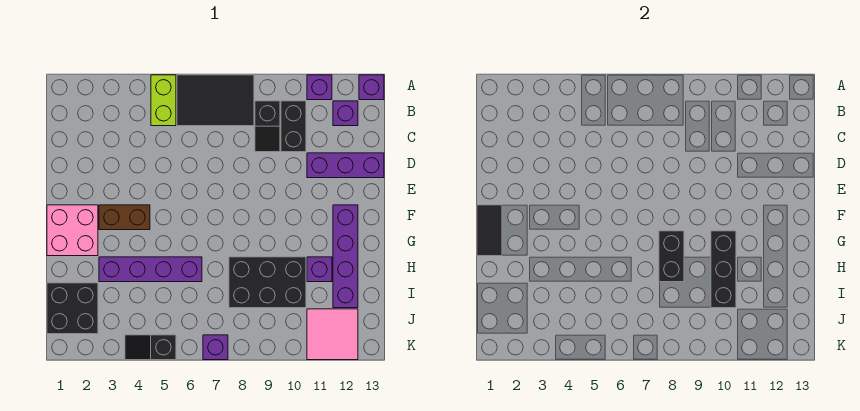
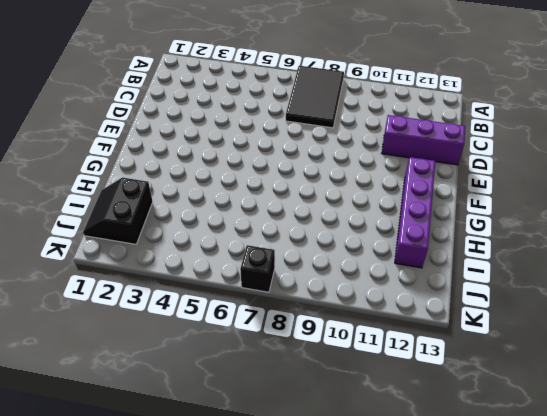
black tile A7:C8 level 1 -> black tile A6:B8 level 1
black slope I1:J2 level 1 top 2 -> black brick I1:J2 level 1
black brick K7 level 1 -> purple brick K7 level 1
none -> lime brick A5:B5 level 1
none -> purple brick A11 level 1
none -> purple brick A13 level 1

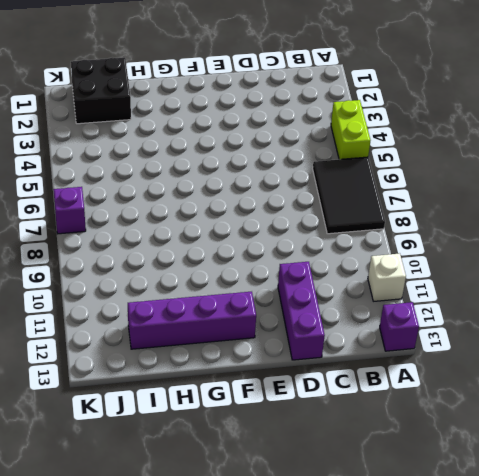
lime brick A4:A5 level 1 -> lime brick A5:B5 level 1
white brick A11 level 1 -> purple brick A11 level 1
none -> black slope B9:C9 level 1 top B
none -> black brick B10:C10 level 1
none -> purple brick B12 level 1

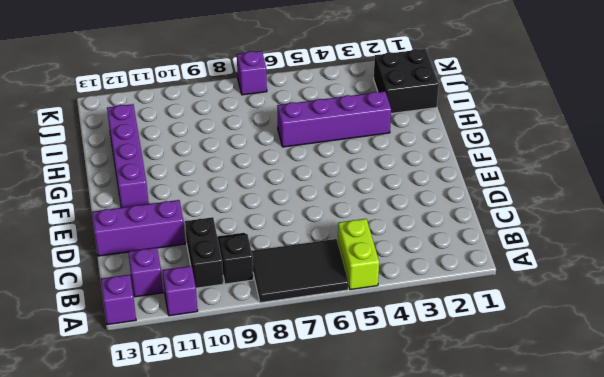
none -> pink brick F1:G2 level 1
none -> brown brick F3:F4 level 1
none -> black brick H8:I10 level 1

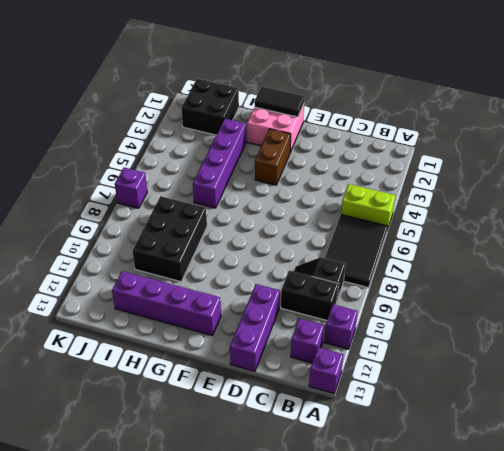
none -> purple brick H11 level 1
none -> pink tile J11:K12 level 1
none -> black slope K4:K5 level 1 top 5

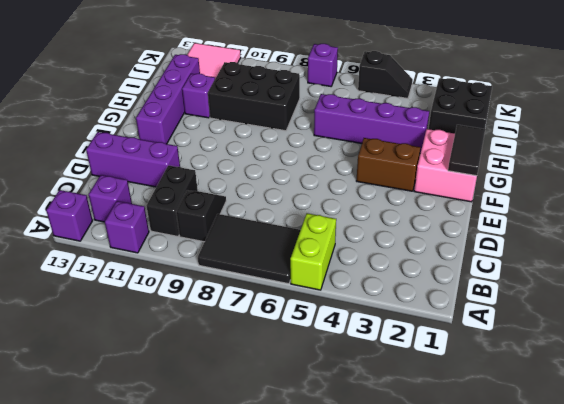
none -> black brick G8:H8 level 2
none -> black brick G10:I10 level 2

